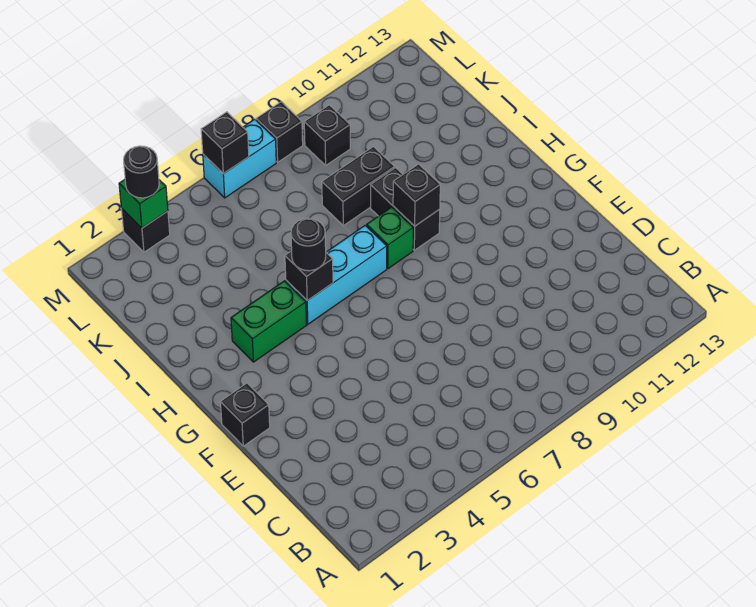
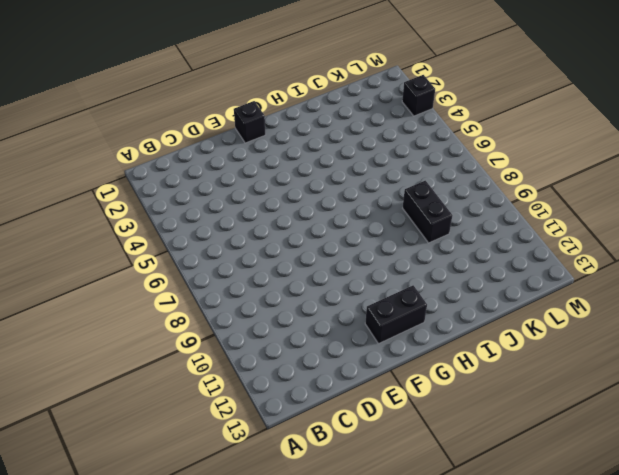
black brick F12:G12 level 1 -> black brick H9:I9 level 1
none -> green brick H3:H4 level 1
none -> cyan brick H5:H7 level 1
none -> green brick H8 level 1

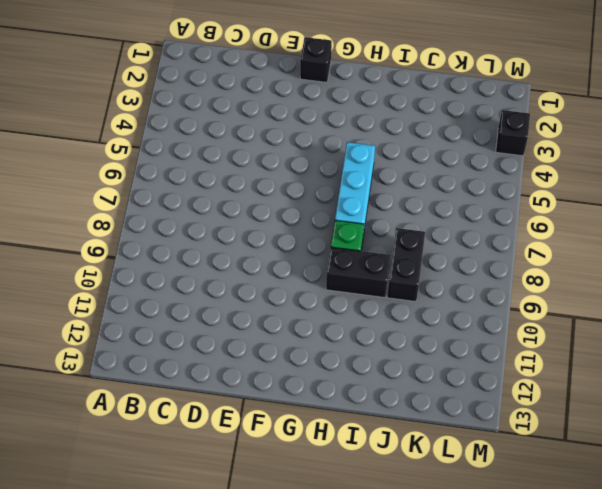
none -> green brick H3:H4 level 1
none -> black brick L9 level 1
none -> cyan brick M6:M7 level 1

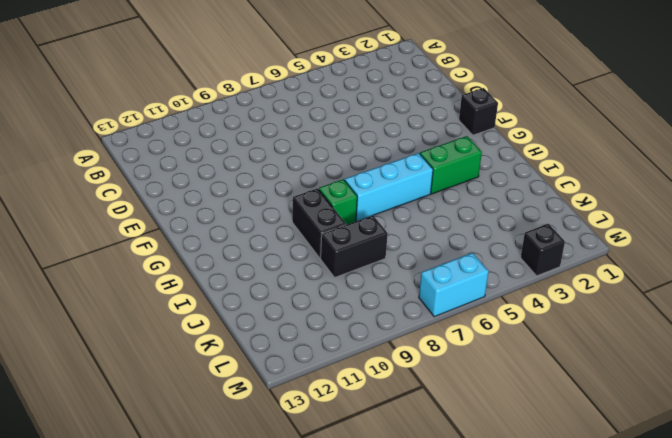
none -> black brick L9 level 1
none -> black brick M8 level 1
none -> black brick H5 level 2

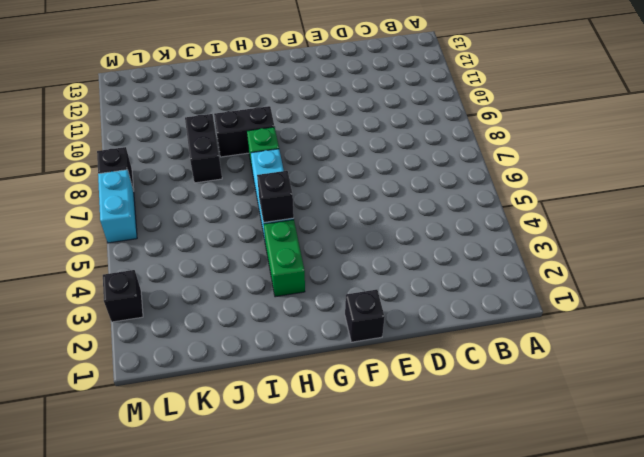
none -> black brick L9 level 1
none -> black brick H9 level 2
none -> green brick M3 level 2

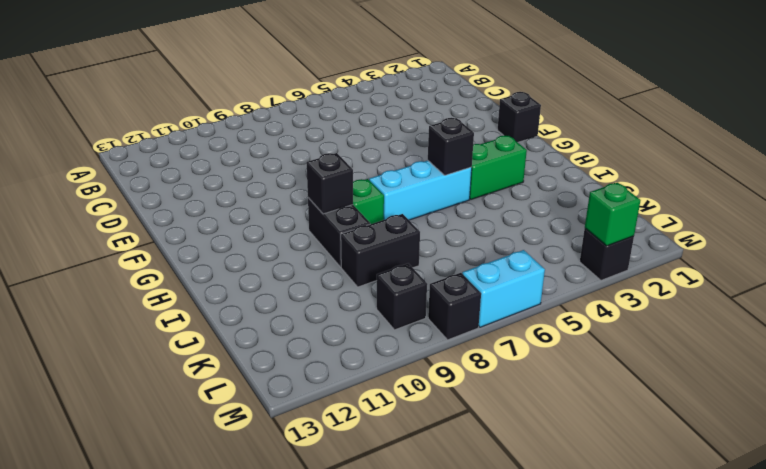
none -> black brick M6 level 2
none -> black round brick H5 level 3
none -> black round brick M3 level 3

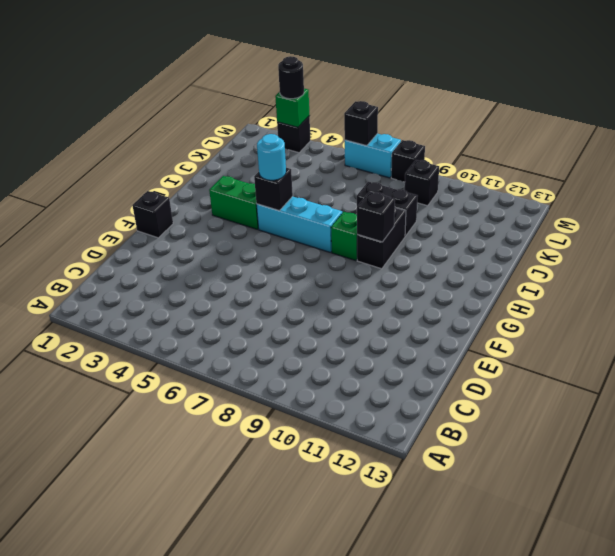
cyan round brick H5 level 3 -> black round brick H5 level 3

